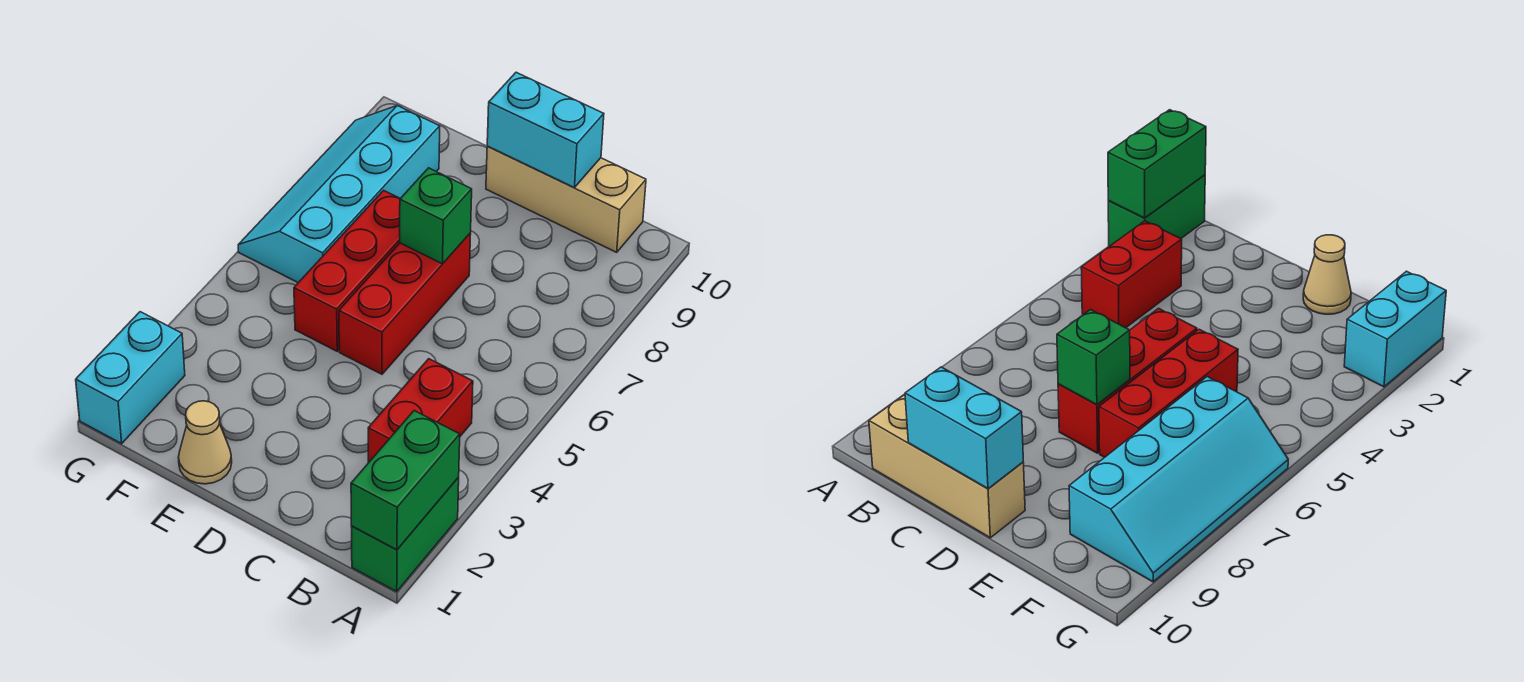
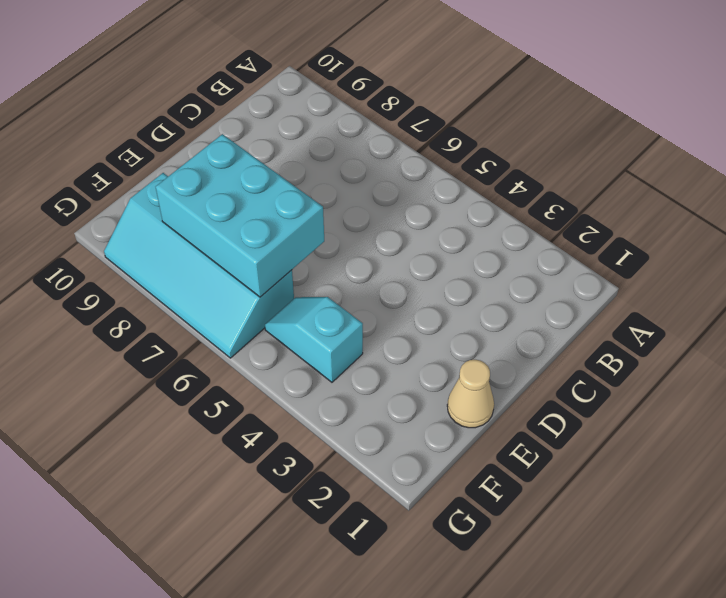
cyan brick E6:F8 level 2 -> none
cyan slope F4:F5 level 1 top 4 -> none
none -> green brick A1:A2 level 1
none -> red brick B3:B4 level 1

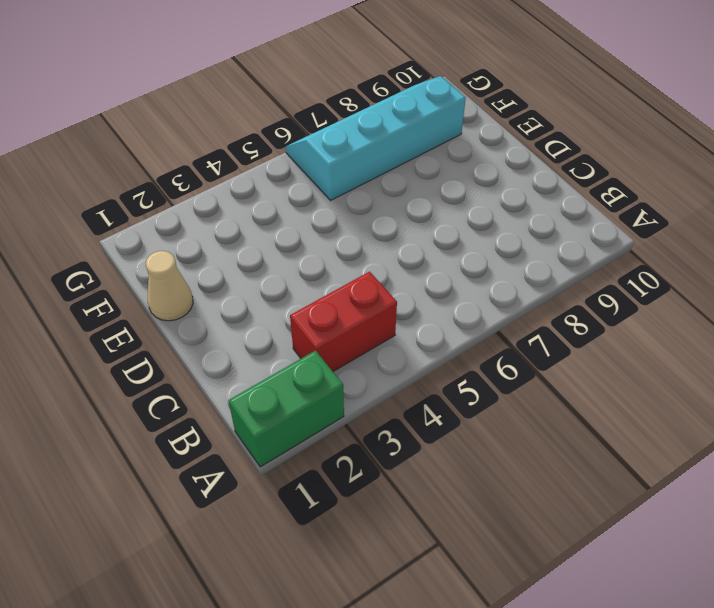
none -> tan brick B10:D10 level 1
none -> red brick D5:D7 level 1

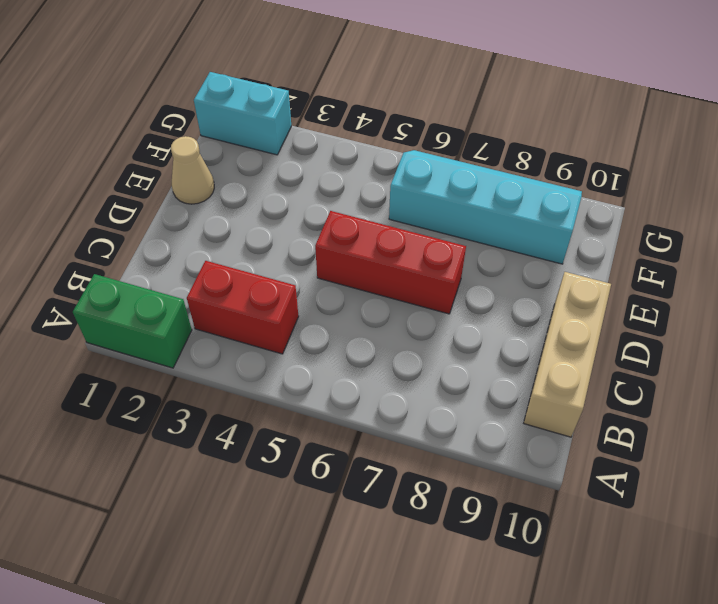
none -> red brick E5:E7 level 1
none -> green brick A1:A2 level 2

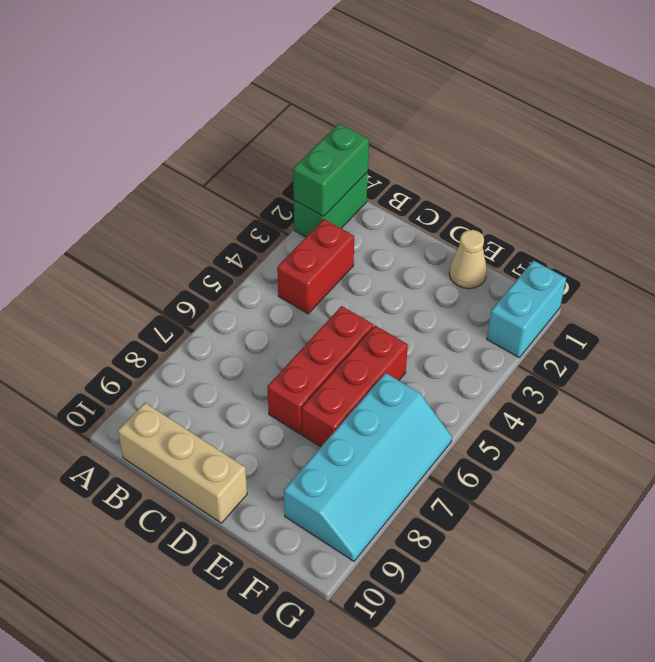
none -> cyan brick C10:D10 level 2
none -> green brick D7 level 2

